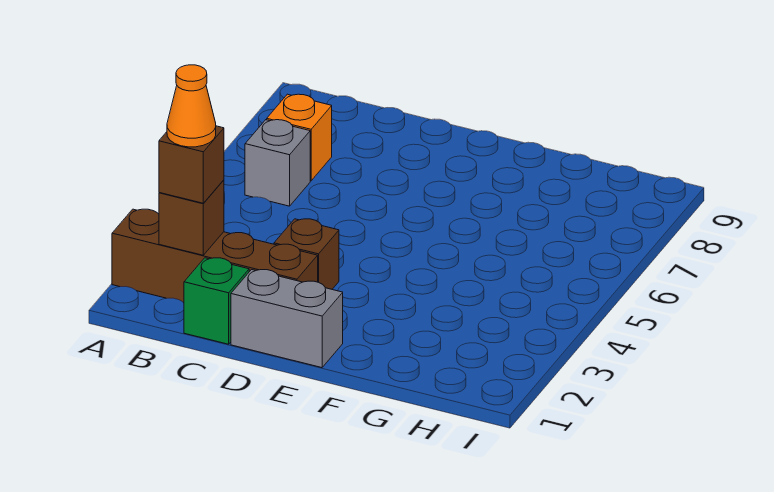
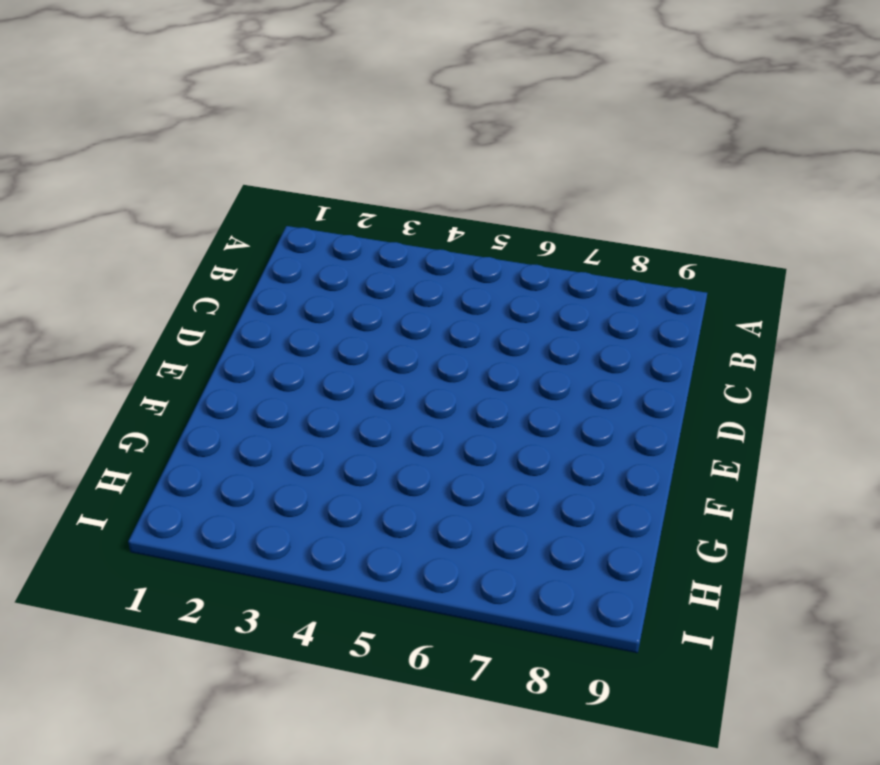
none -> brown brick A2:D2 level 1
none -> grey brick B6 level 1

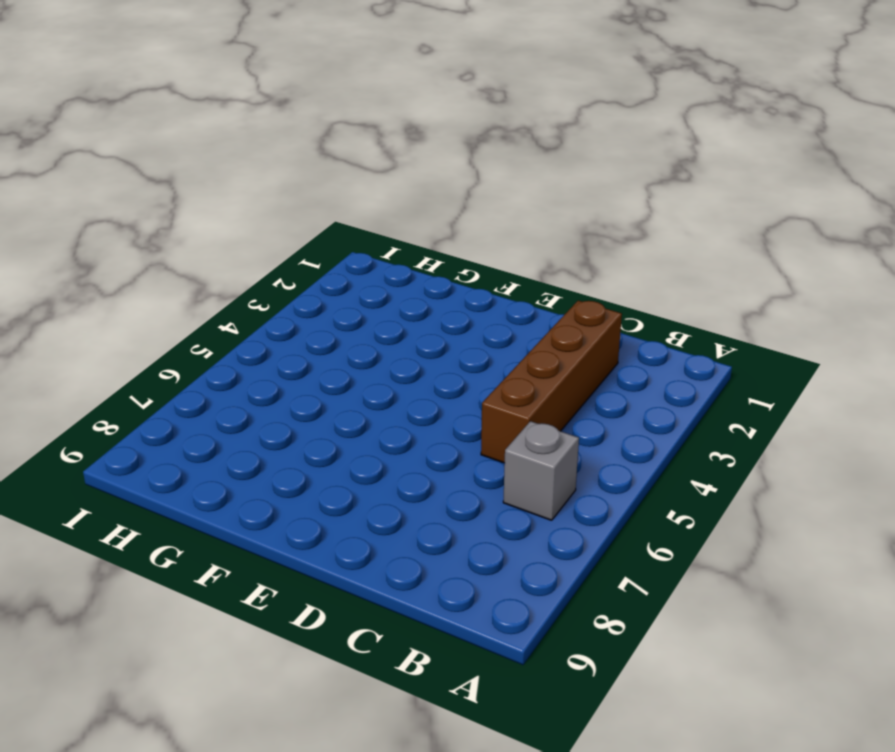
brown brick C2:C5 level 1 -> brown brick A2:D2 level 1
none -> orange brick B7 level 1
none -> green brick C1 level 1

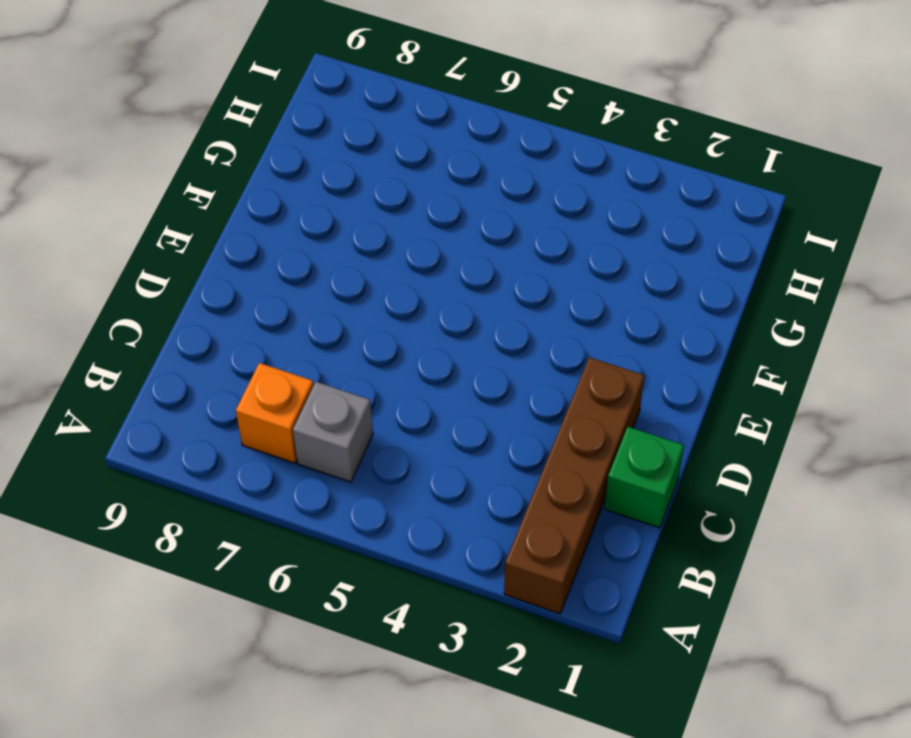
none -> grey brick D1:E1 level 1
none -> brown brick D3 level 1

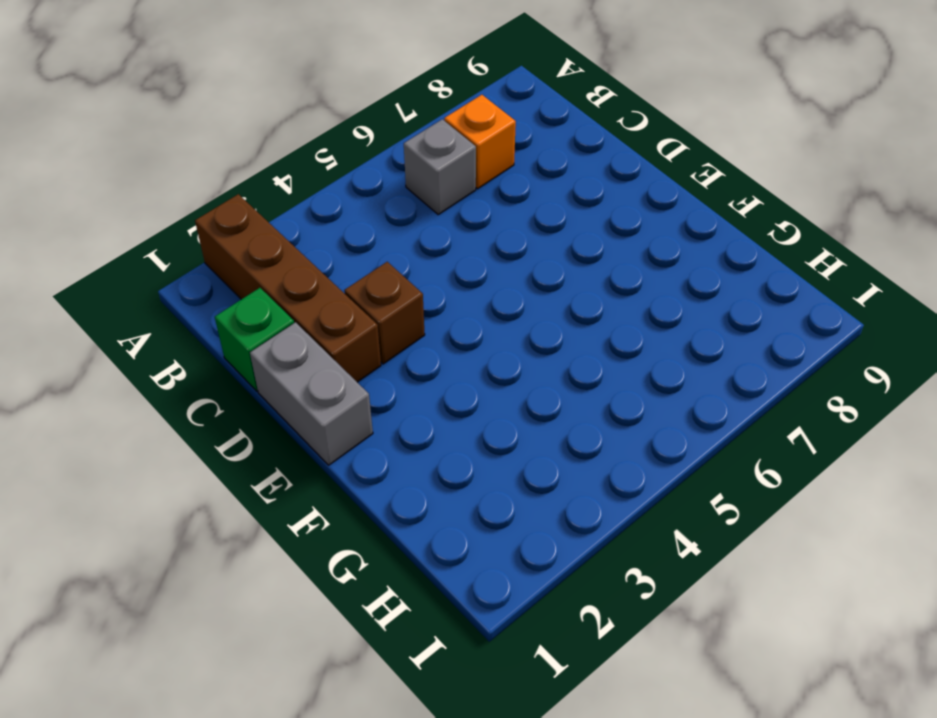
none -> brown brick B2 level 2
none -> brown brick B2 level 3

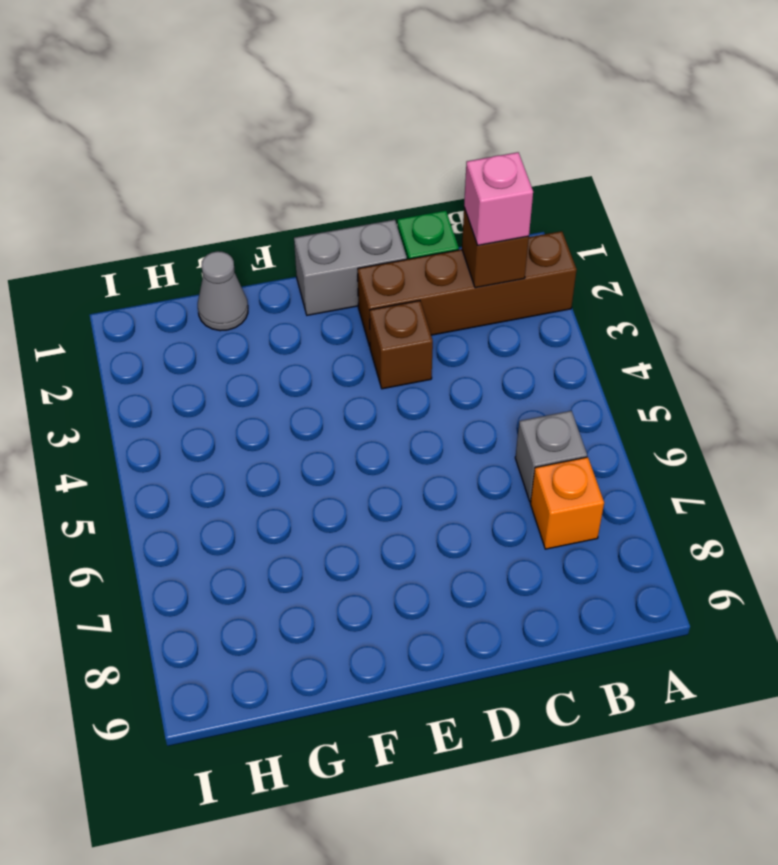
pink brick B2 level 3 -> brown brick B2 level 3
grey cone G1 level 1 -> none
none -> orange cone B2 level 4

